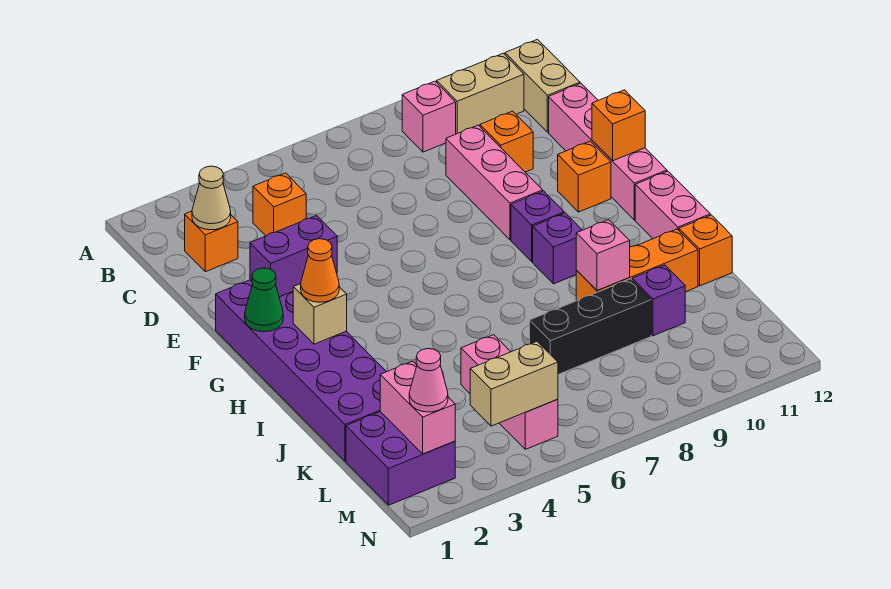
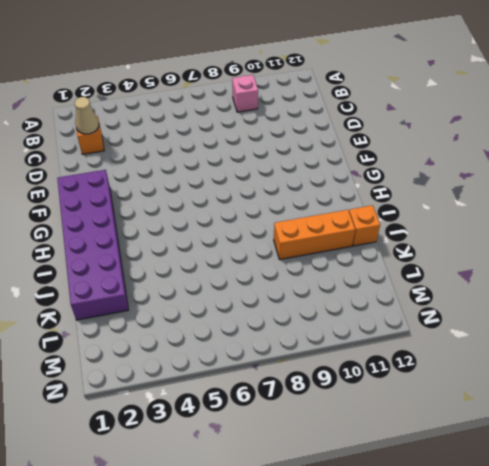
none -> tan brick B10:B11 level 1
none -> tan brick B12:C12 level 1
none -> orange brick C4 level 1

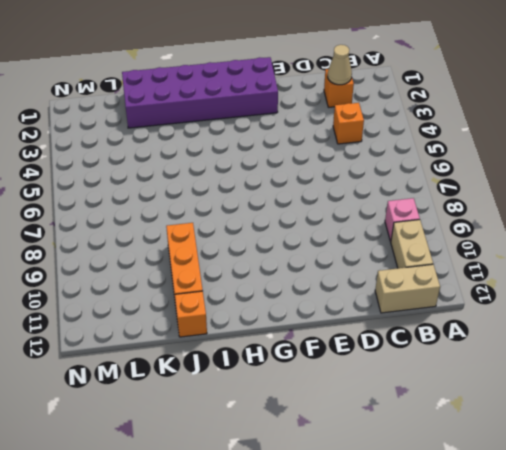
none -> pink brick D9:F9 level 1
none -> orange brick D10 level 1
none -> pink brick D12:G12 level 1

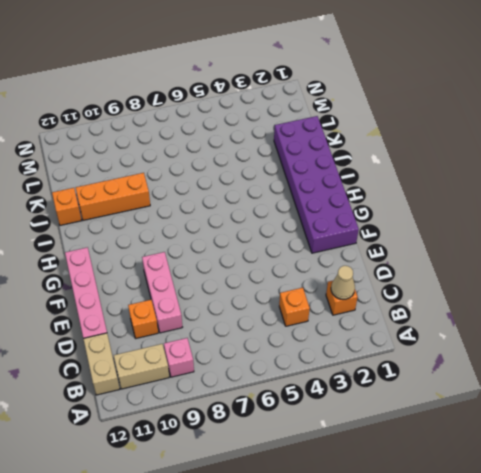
none -> orange brick F11 level 1
none -> purple brick G9 level 1
none -> purple brick H9 level 1

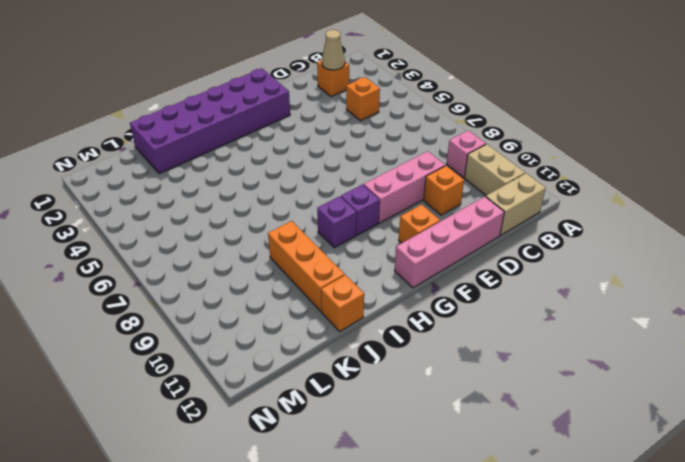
none -> pink brick H12:I12 level 1
none -> pink brick K5:M5 level 1
none -> black brick K7:K9 level 1

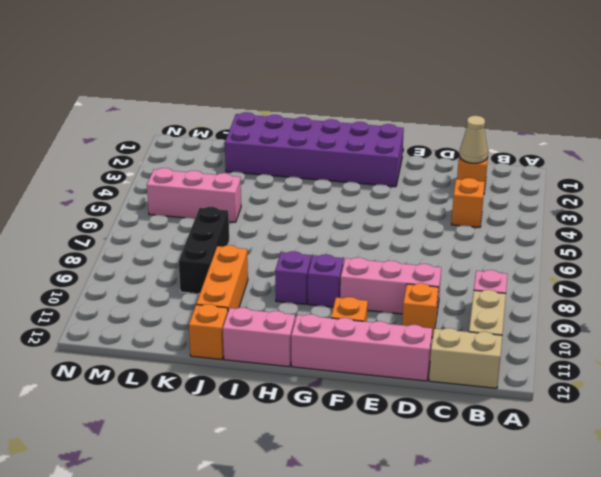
none -> purple brick K10 level 1
none -> purple brick L1:M2 level 1
none -> purple brick F2:F3 level 2

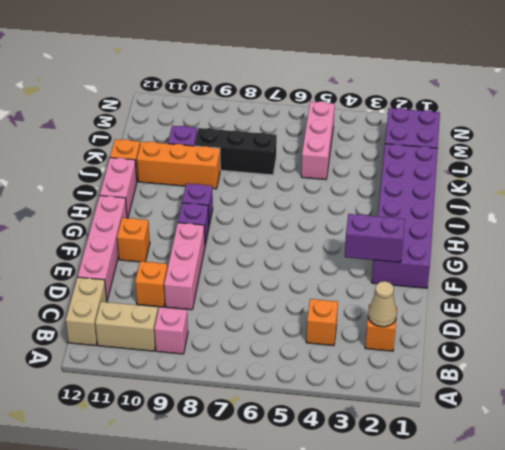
none -> orange brick F12 level 2
none -> green cone G1 level 2
none -> tan brick H2 level 2

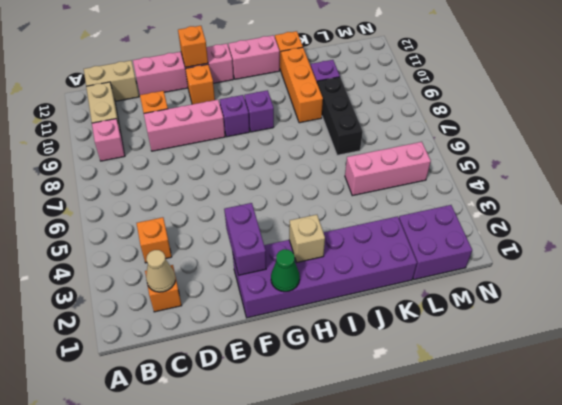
none -> pink brick J9 level 2
none -> pink brick L2:M2 level 2
none -> tan brick M4:M5 level 2

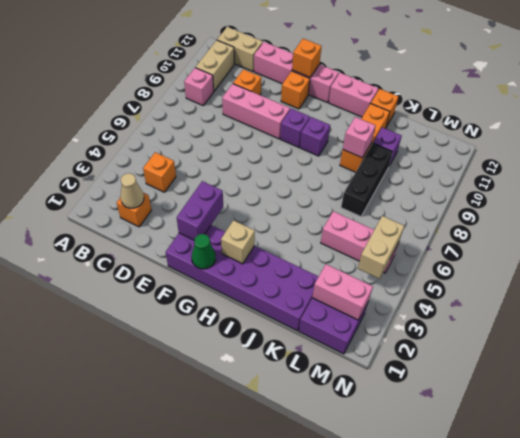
none -> orange cone H2 level 3
none -> pink cone M2 level 3

